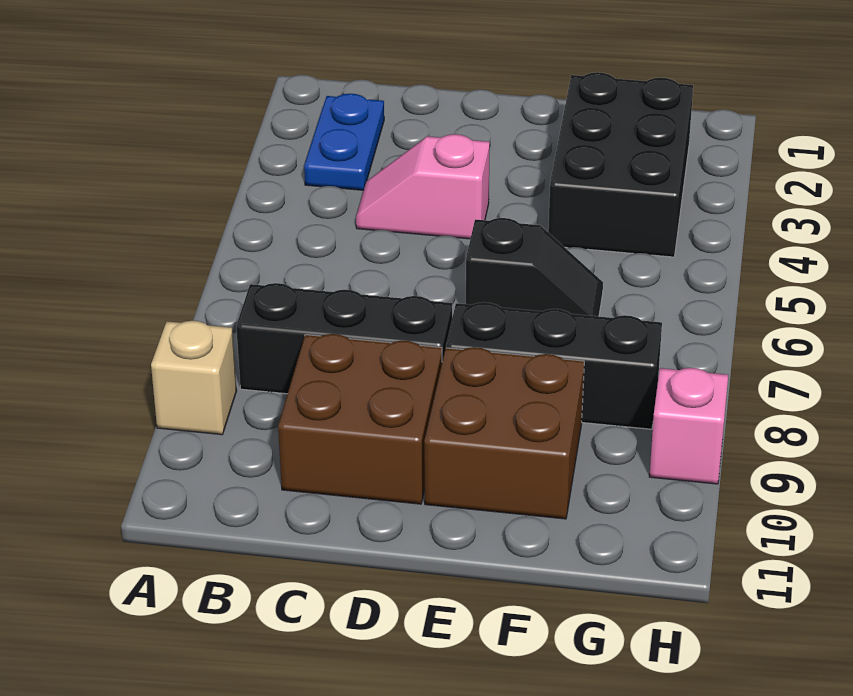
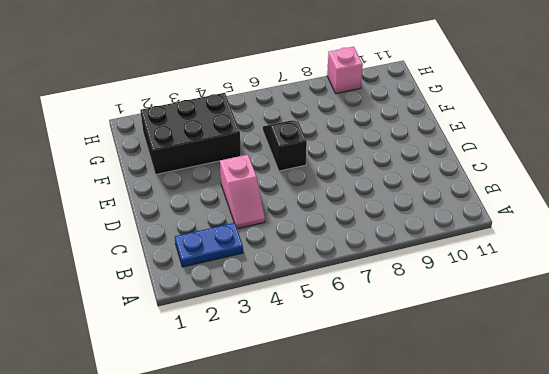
none -> tan brick A9 level 1
none -> black brick B8:D8 level 1

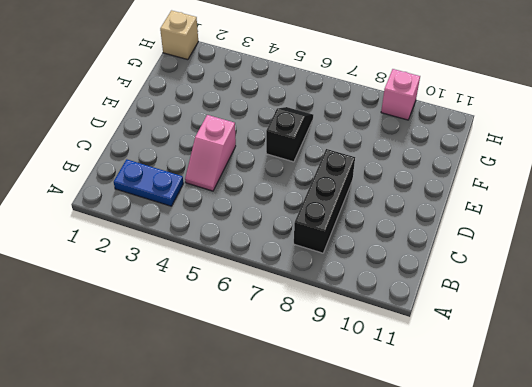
tan brick H1 level 1 -> tan brick A9 level 1
none -> brown brick C9:D10 level 1
none -> black brick E8:G8 level 1

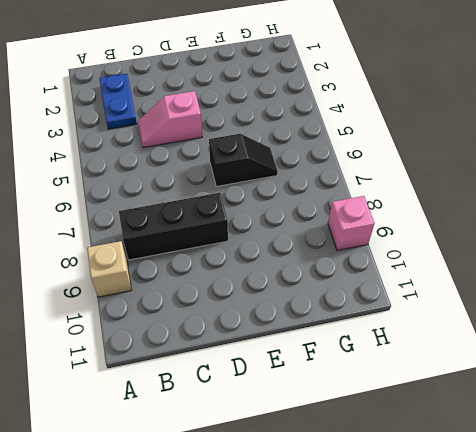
none -> brown brick C9:D10 level 1
none -> black brick E8:G8 level 1

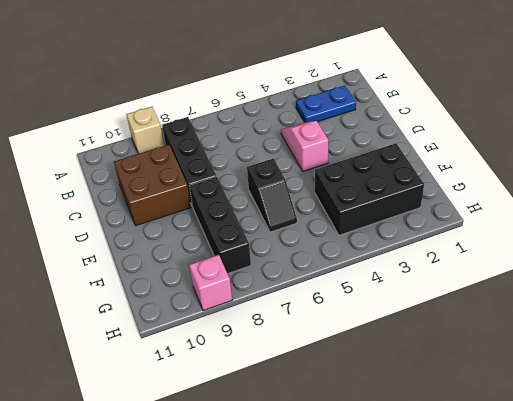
none -> brown brick E9:F10 level 1

